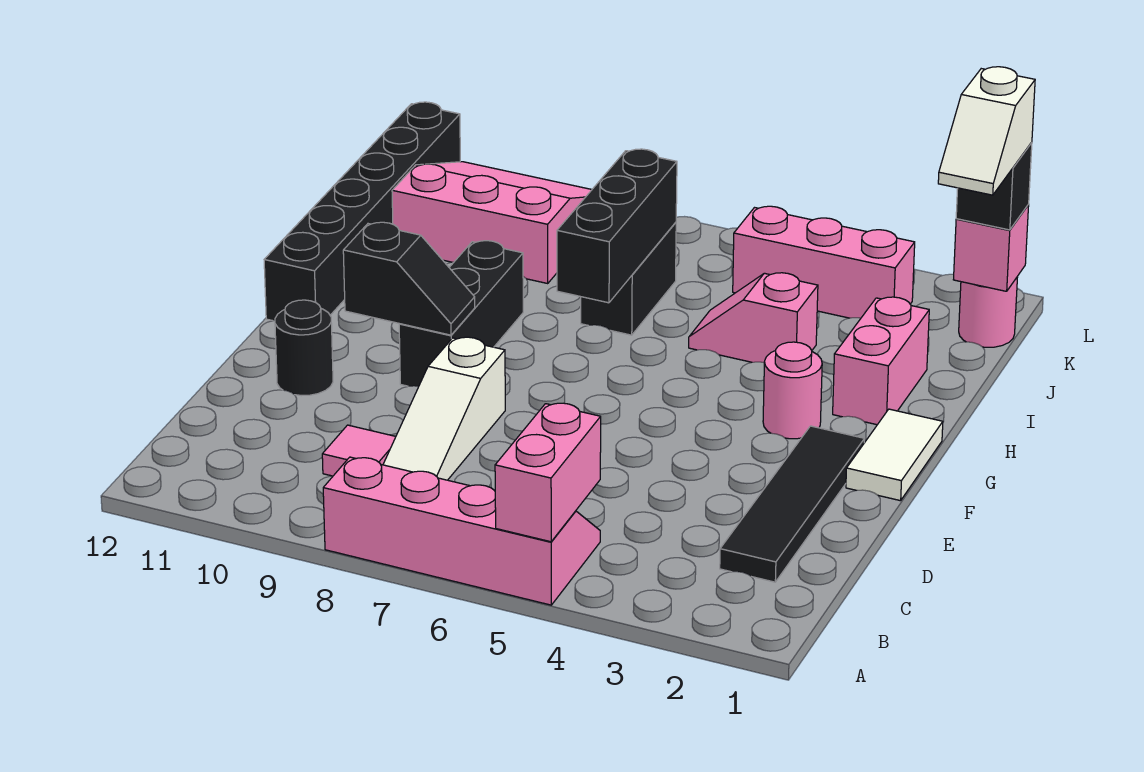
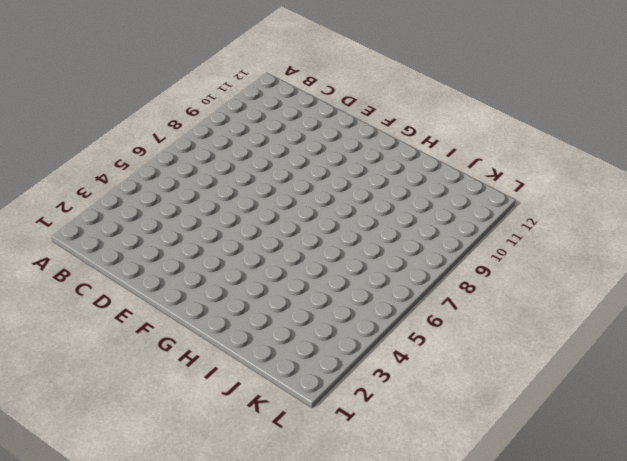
none -> pink slope A5:B8 level 1 top A
none -> black tile C2:F2 level 1
none -> white slope C8:E8 level 1 top E

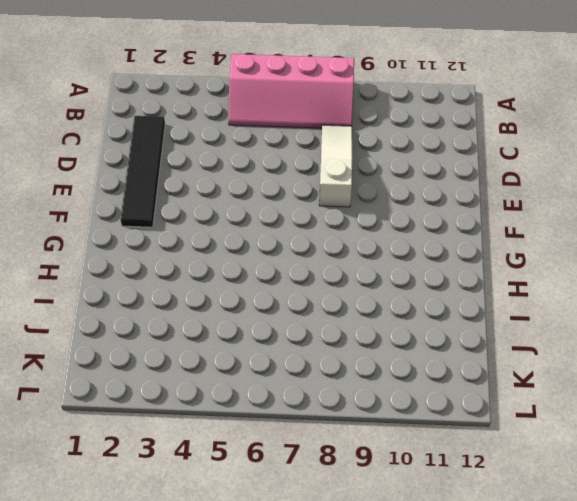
none -> pink tile C9 level 1
none -> black round brick E11 level 1
none -> white tile F1:G1 level 1

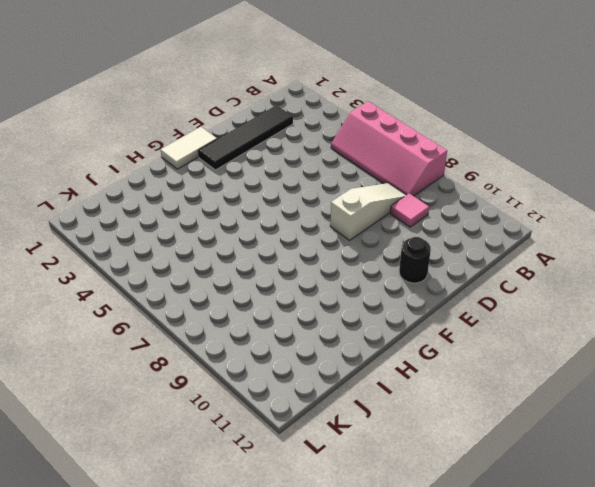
none -> black brick F9:H9 level 1
none -> pink round brick G3 level 1
none -> black brick G12:L12 level 1

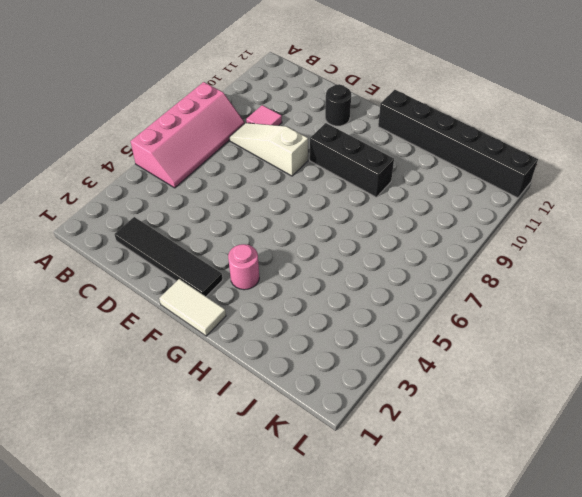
none -> pink brick H2:I2 level 1
none -> pink slope I4:I5 level 1 top 4
none -> black brick I7:J7 level 1

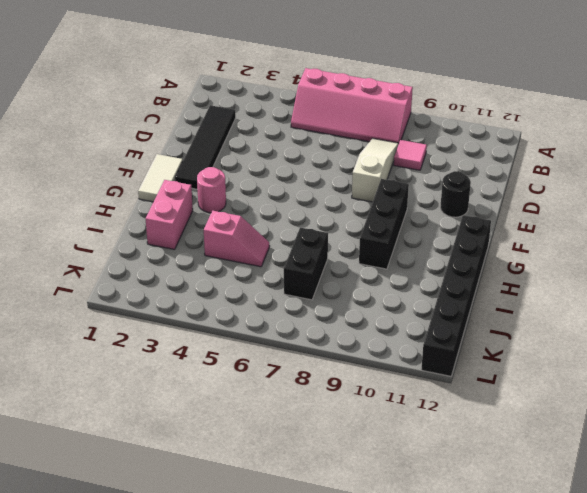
none -> pink slope J9:L11 level 1 top J
none -> pink round brick K1 level 1
none -> pink brick K3:K5 level 1

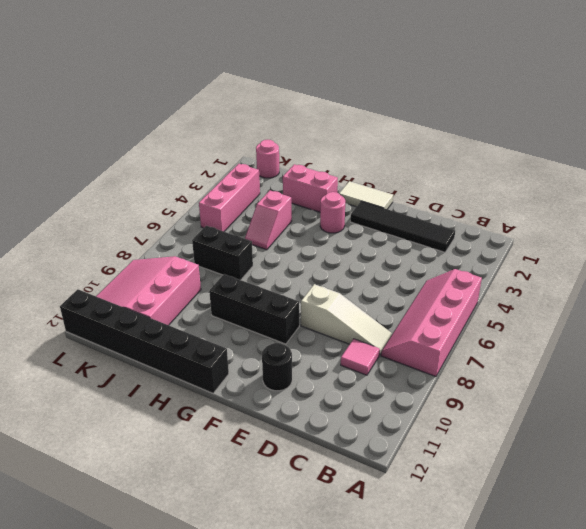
none -> pink brick A5:B5 level 2
none -> black slope F9:F10 level 2 top 10
none -> black brick H7:J7 level 2

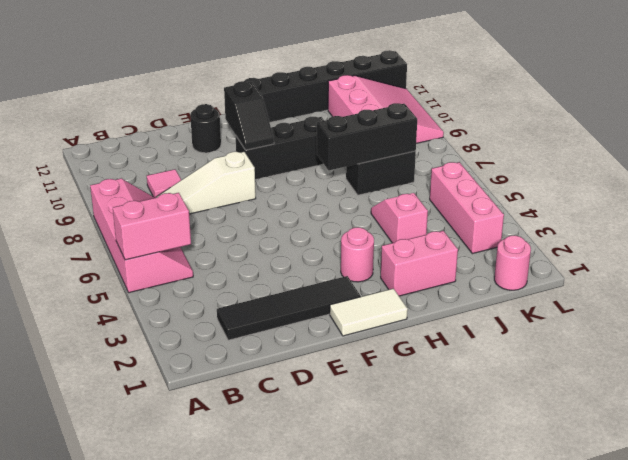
none -> pink brick K1 level 2
none -> black brick K1 level 3
none -> white slope J1:K1 level 4 top K

